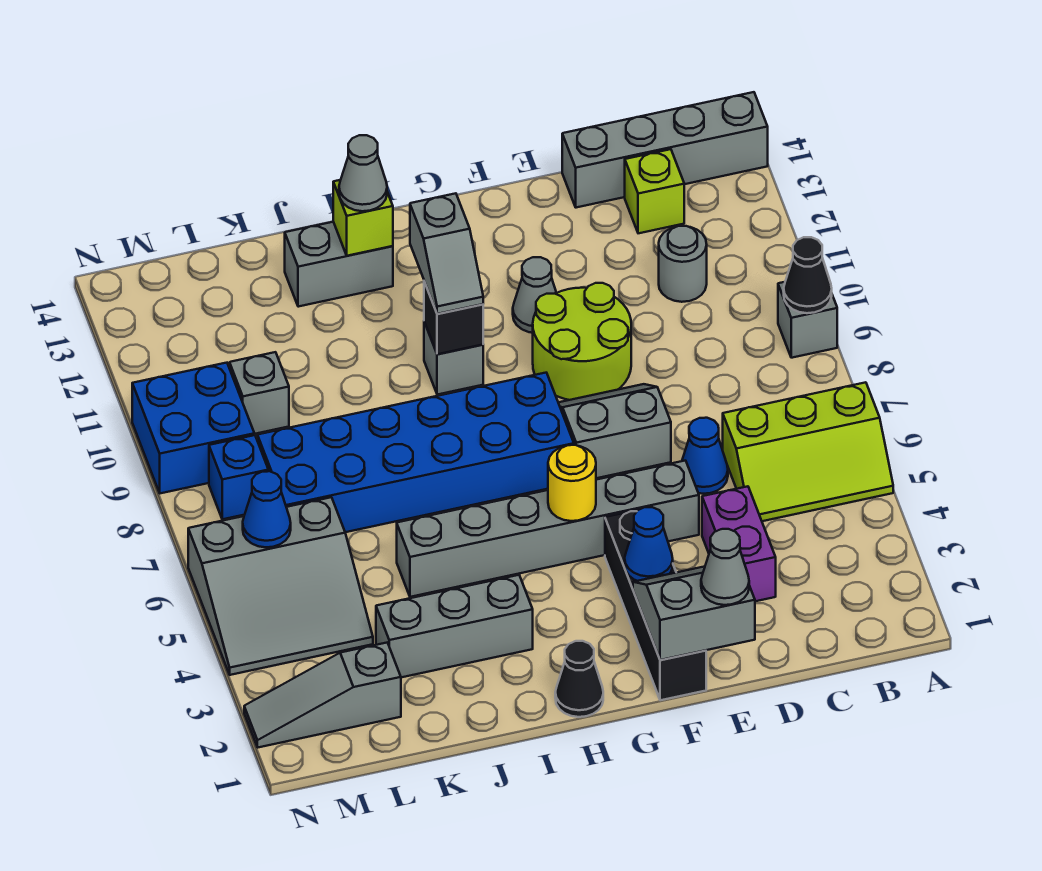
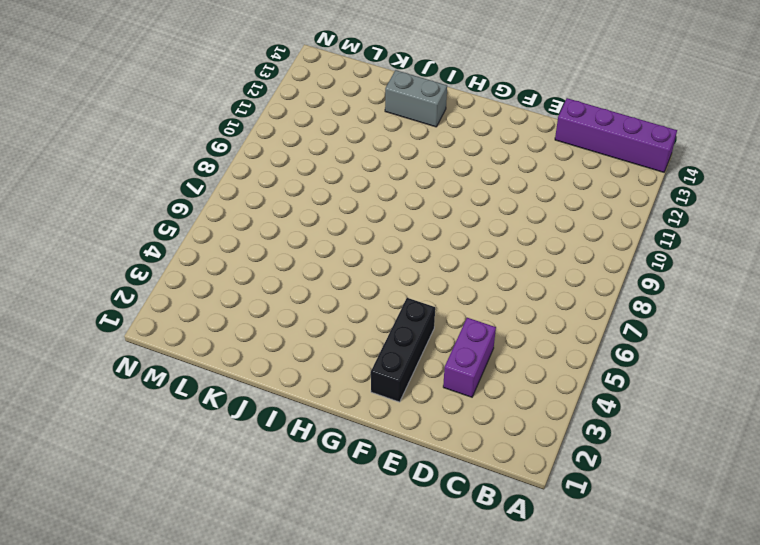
purple brick A14:D14 level 1 -> grey brick A14:D14 level 1
black brick F2:F4 level 1 -> black brick F1:F4 level 1
none -> lime slope A5:C6 level 1 top 6
none -> grey brick A9 level 1
none -> grey round brick C11 level 1
none -> lime brick C13 level 1

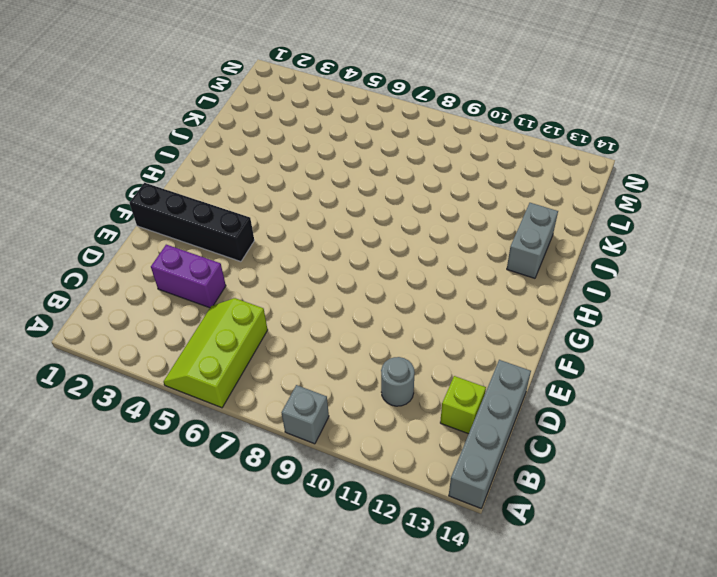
none -> blue cone D6 level 1
none -> grey brick E5:J5 level 1
none -> grey slope E7:F8 level 1 top 7
none -> lime round brick E9:F10 level 1

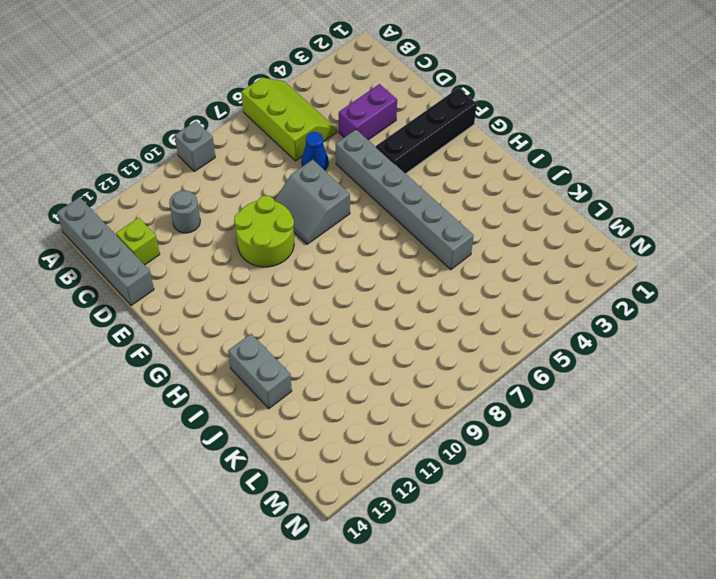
none -> grey cone F11 level 1
none -> blue brick G7:L8 level 1
none -> black cone H1 level 1
none -> grey brick H10 level 1

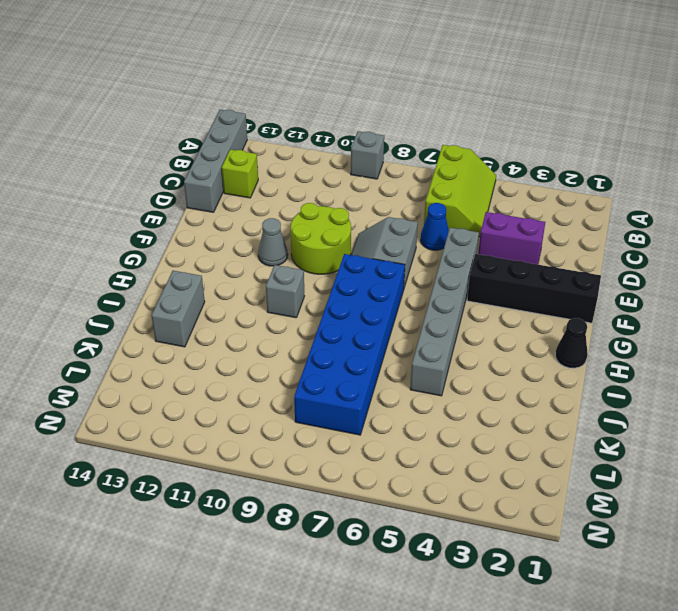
none -> grey round brick C11 level 1
none -> grey brick I3:K3 level 1
none -> grey slope L2:N2 level 1 top L
none -> grey slope L4:N6 level 1 top 6

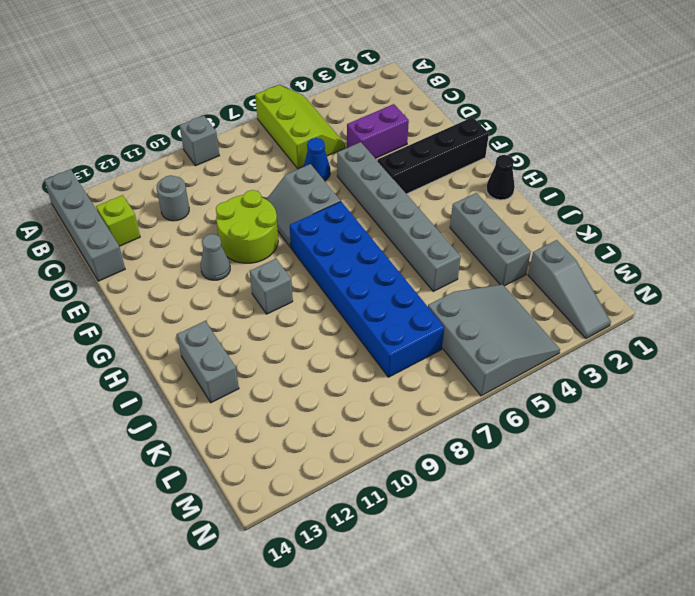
none -> grey brick L10 level 1
none -> blue brick M8 level 1
none -> blue brick M9:N10 level 1
none -> black cone A9 level 2

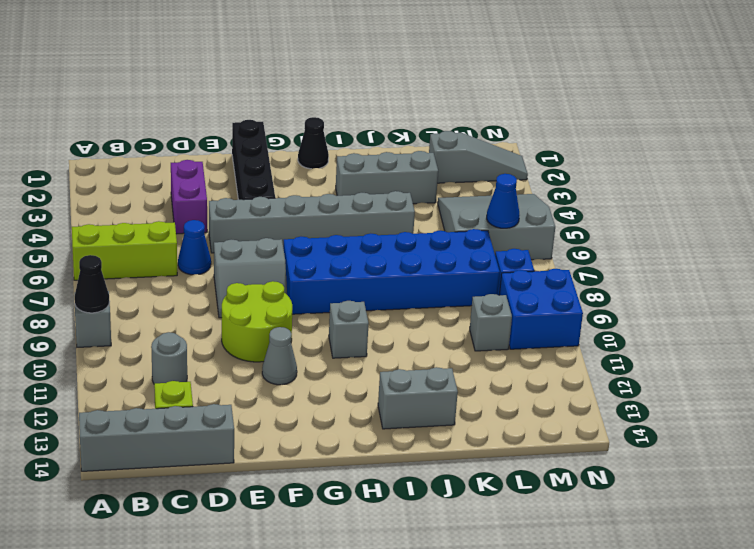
none -> grey slope E1:F2 level 2 top 1
none -> blue cone F3 level 2
none -> yellow round brick G5 level 2
none -> black brick H10 level 2

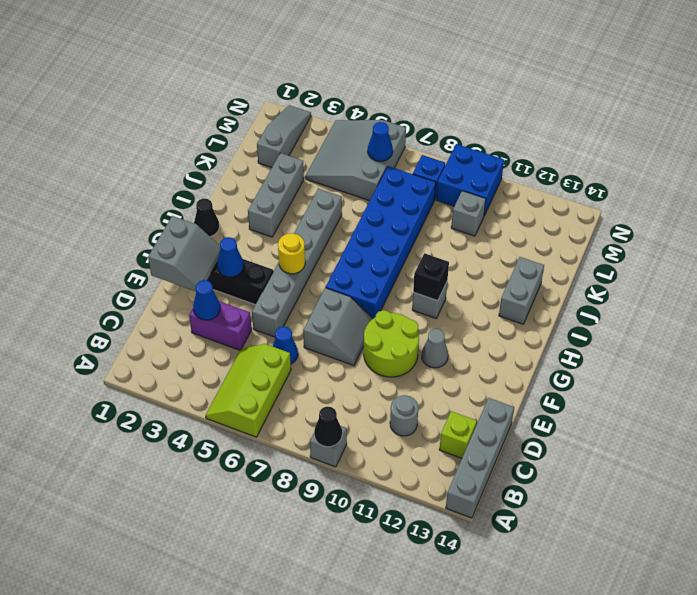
blue cone D3 level 2 -> none
none -> lime brick I13 level 2
none -> grey cone E1 level 3
none -> grey slope H10:H11 level 3 top 11
none -> grey cone I13 level 3

